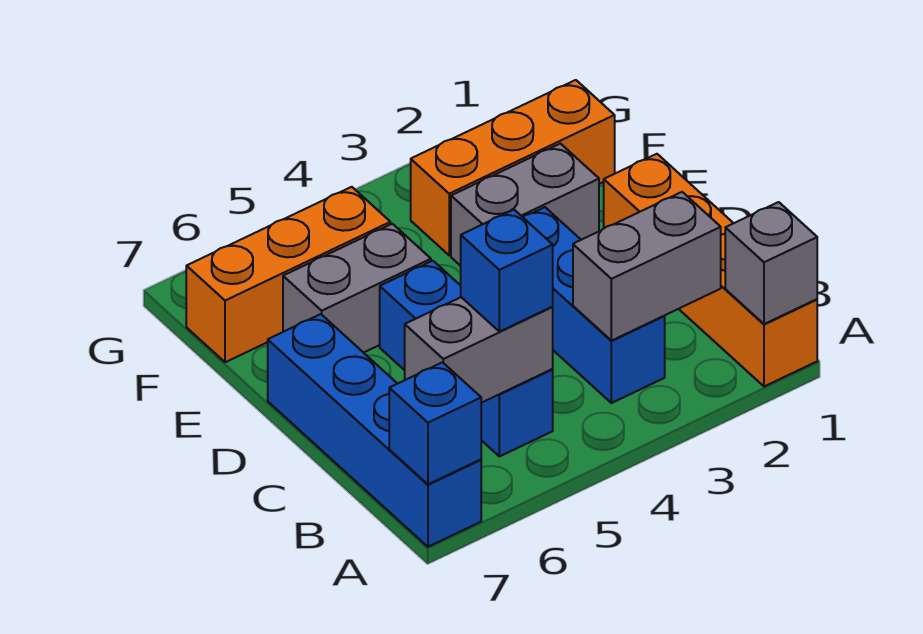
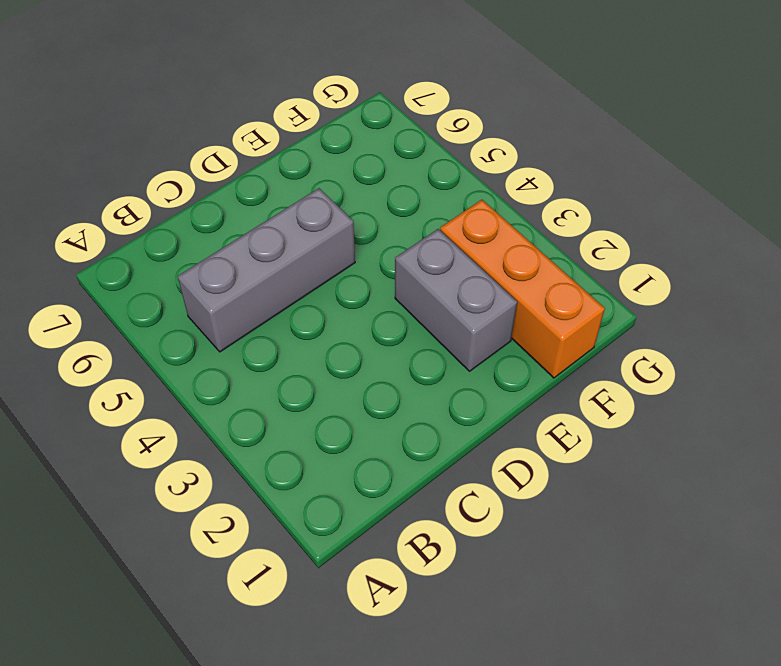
grey brick B5:D5 level 1 -> blue brick B5:D5 level 1
none -> orange brick A1:D1 level 1
none -> blue brick A7:D7 level 1
none -> blue brick B3:D3 level 1

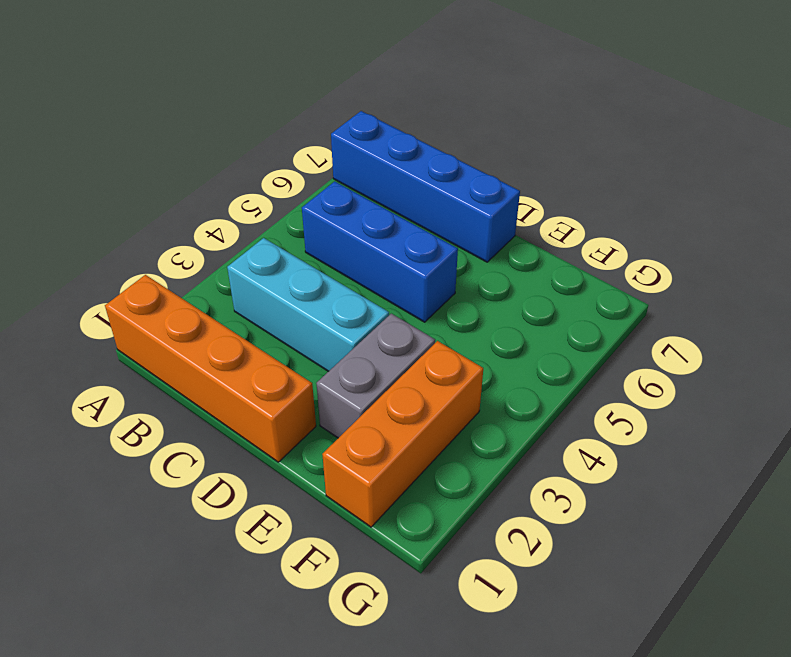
cyan brick B3:D3 level 1 -> blue brick B3:D3 level 1
none -> grey brick E5:E6 level 1
none -> orange brick F5:F7 level 1
none -> grey brick A1 level 2

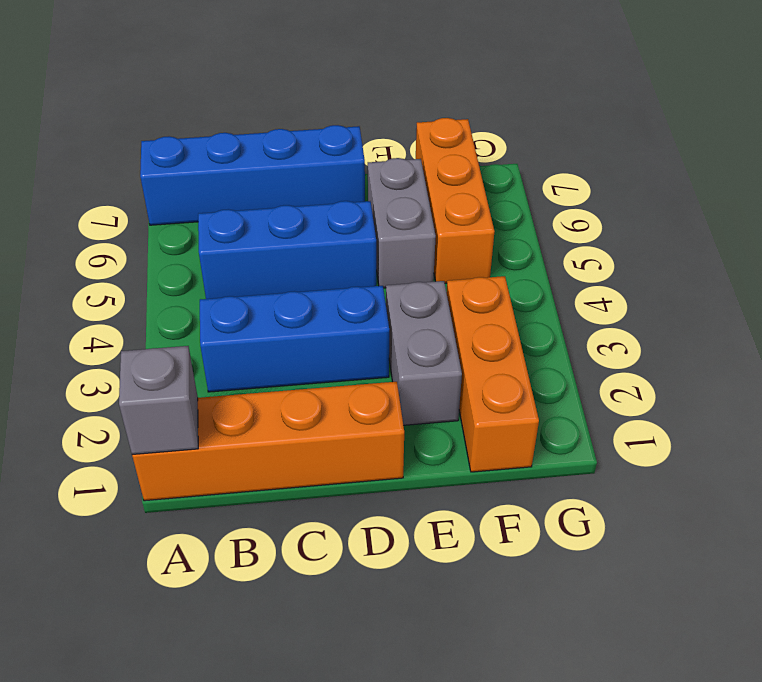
none -> blue brick A7 level 2
none -> grey brick B2:B3 level 2
none -> grey brick B5:B6 level 2

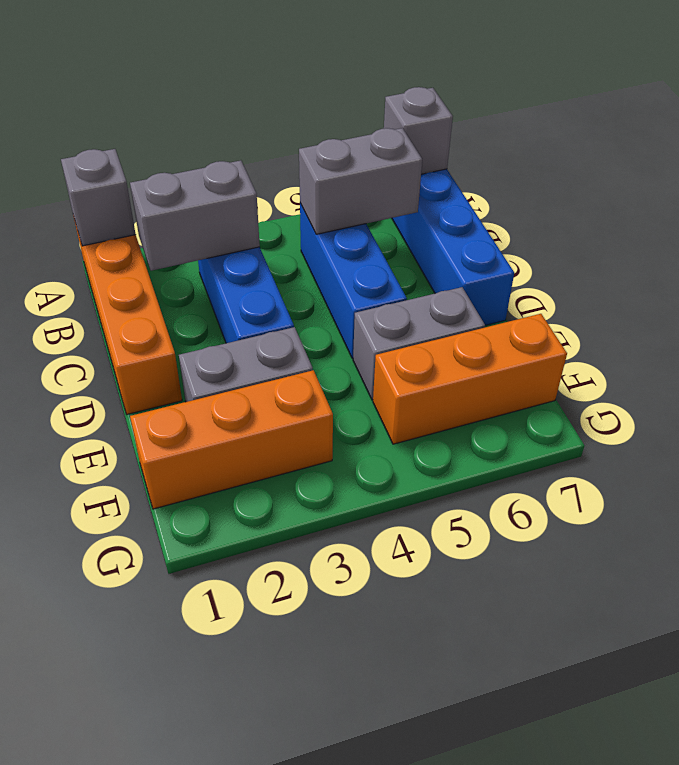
grey brick A7 level 2 -> blue brick A7 level 2
none -> blue brick B5 level 3

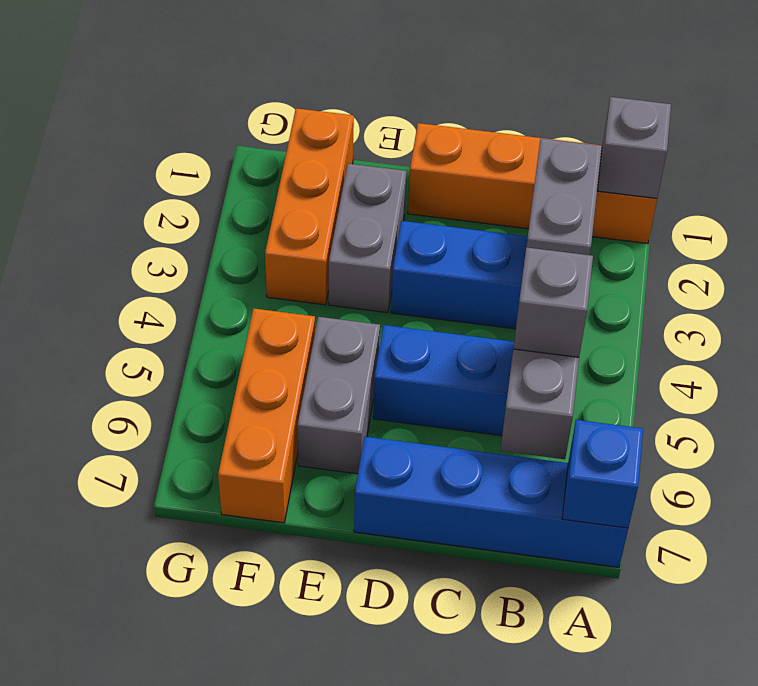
grey brick B5 level 3 -> blue brick B5 level 3

